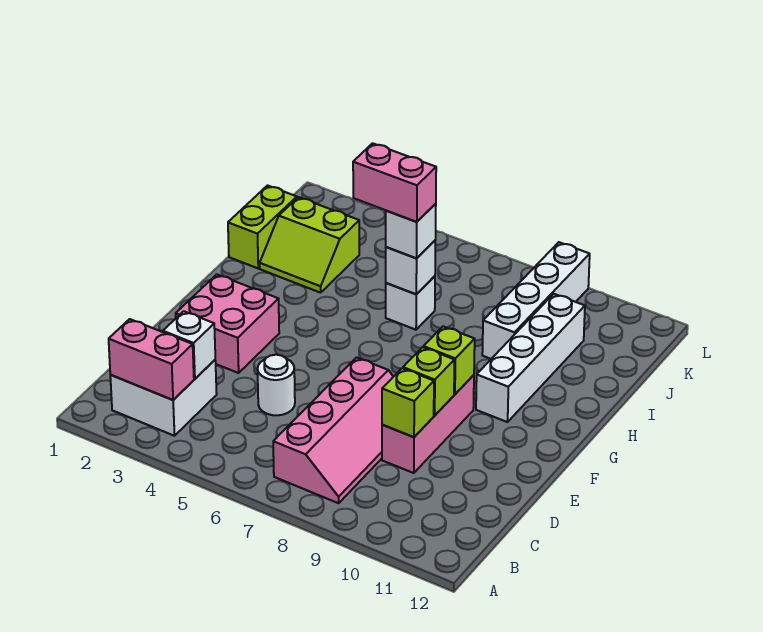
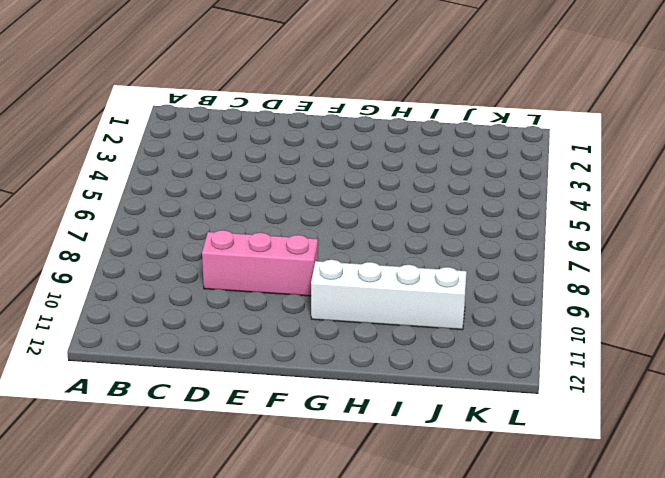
none -> white brick B2:C3 level 1
none -> pink slope B7:E8 level 1 top 7
none -> white round brick D5 level 1

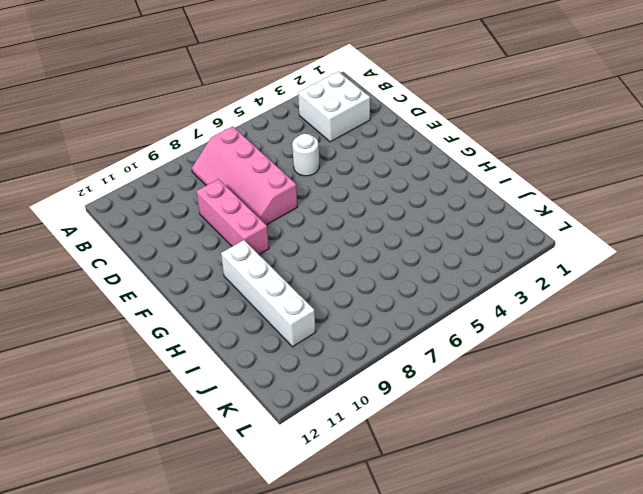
none -> pink brick E2:F3 level 1
none -> lime brick I1:J1 level 1
none -> lime slope I2:J3 level 1 top J

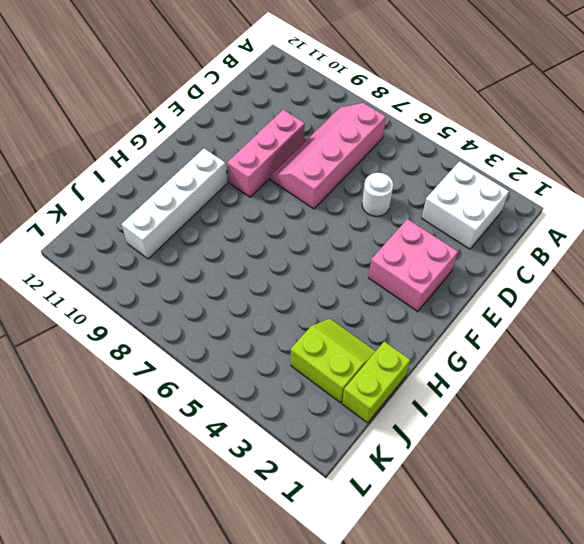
none -> white brick I6 level 1
none -> white brick I9:L9 level 1
none -> pink brick B2:B3 level 2

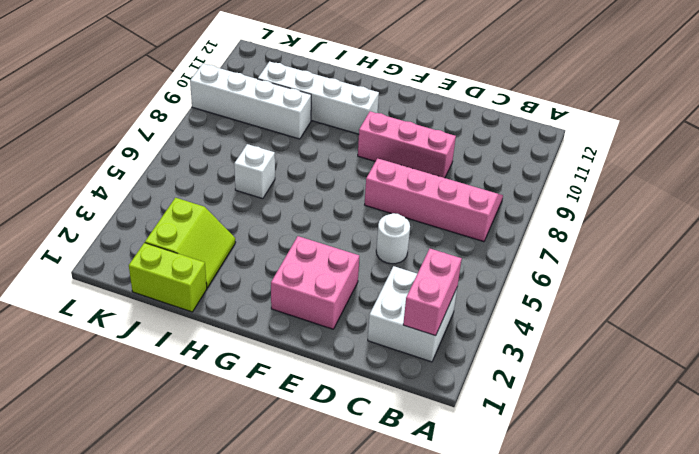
none -> white brick C3 level 2
none -> lime brick D9 level 2
none -> lime brick E9 level 2

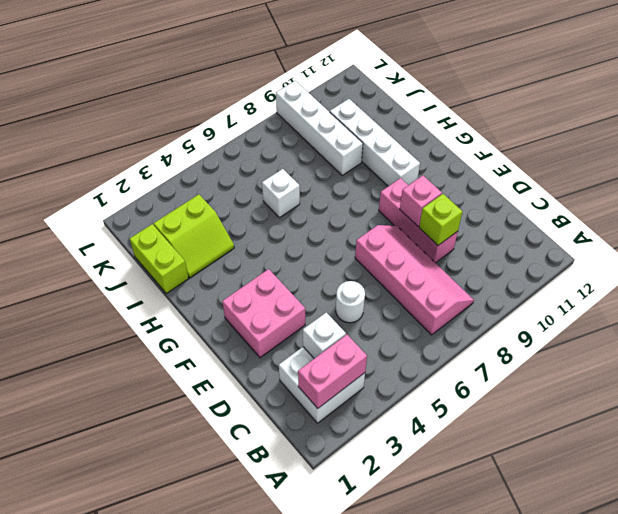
pink brick E9 level 2 -> lime brick E9 level 2
none -> lime brick F9 level 2
none -> white brick I6 level 2
none -> white brick I6 level 3

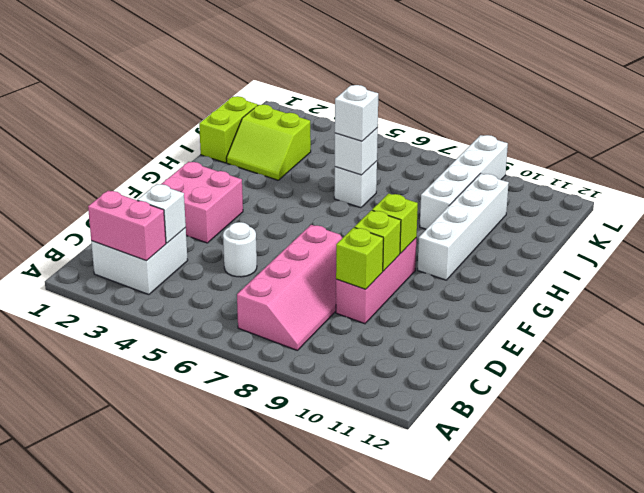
none -> pink brick I5:I6 level 4

